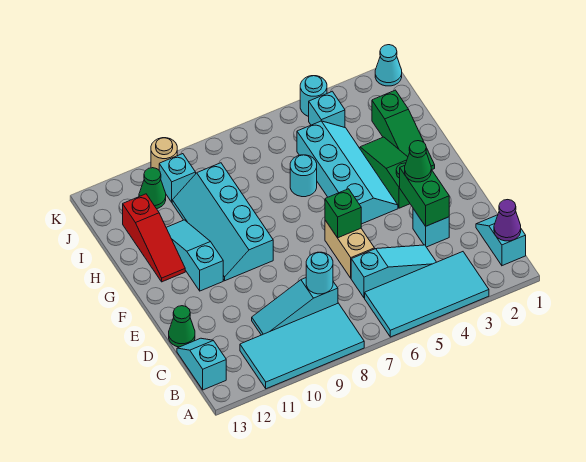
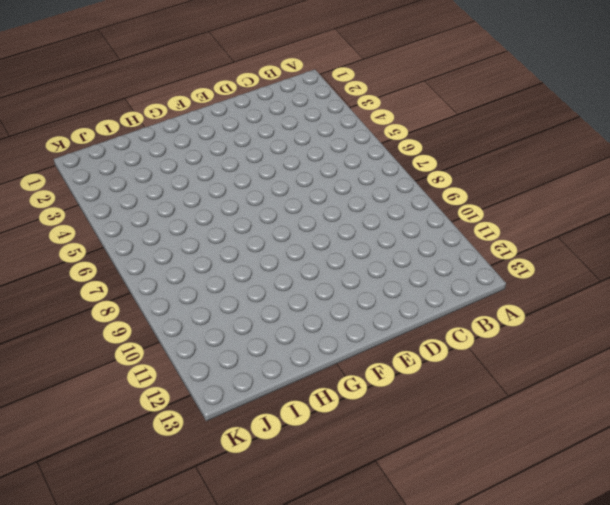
none -> cyan tile A3:B6 level 1
none -> cyan tile A8:B11 level 1
none -> cyan slope B1:C1 level 1 top B

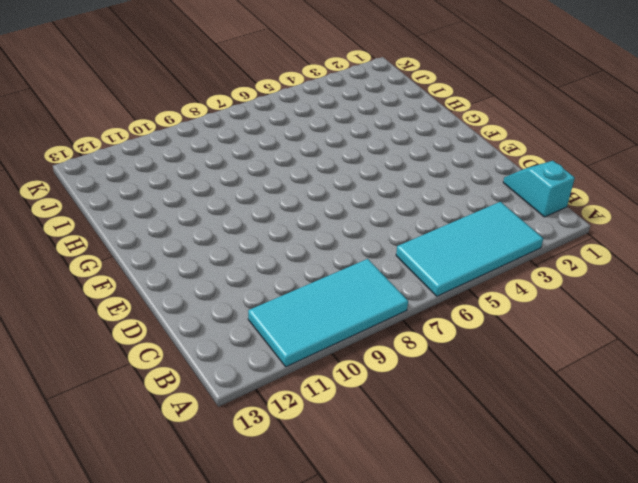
none -> cyan slope B13:C13 level 1 top B
none -> cyan slope C4:C6 level 1 top 6
none -> cyan slope C8:C10 level 1 top 8

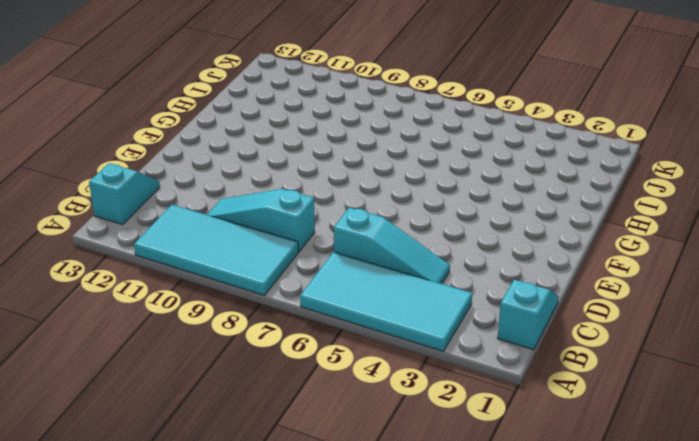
none -> cyan brick D3 level 1
none -> tan brick D6:E6 level 1
none -> green cone D13 level 1

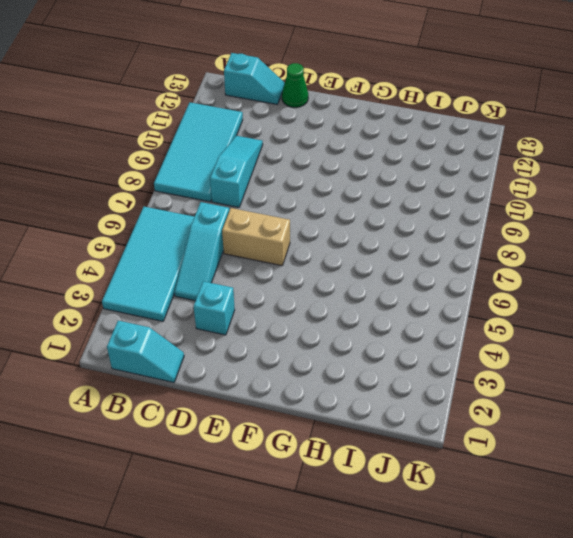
none -> green slope F3:H3 level 1 top F
none -> cyan slope F4:I5 level 1 top 5
none -> cyan slope F9:I10 level 1 top 9

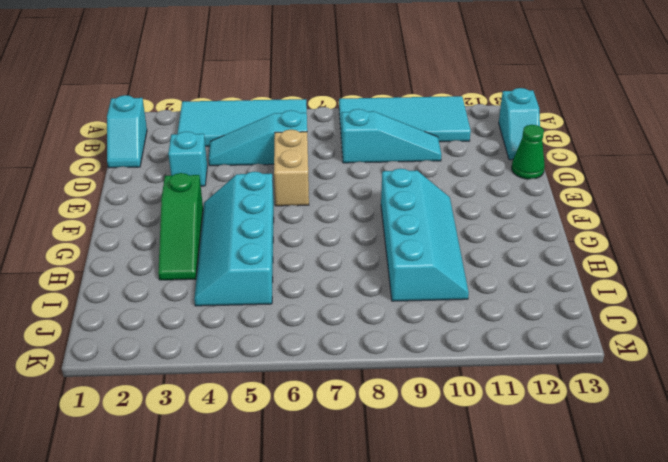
none -> cyan slope F11:H11 level 1 top F
none -> green slope G2:I2 level 1 top I
none -> red slope G12:I12 level 1 top I

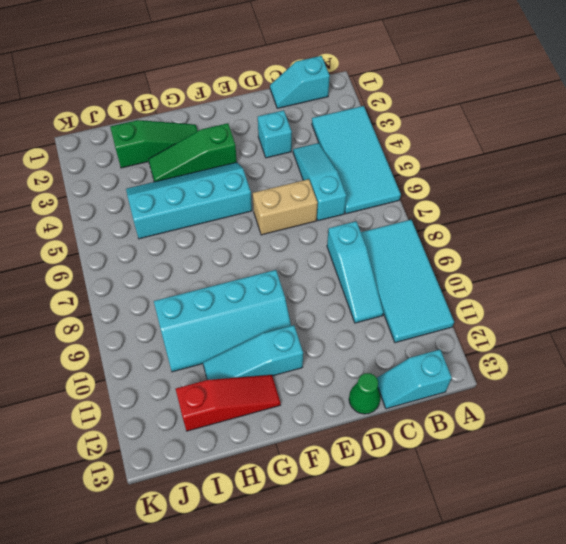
none -> cyan round brick H6 level 1
none -> cyan brick J4 level 1
none -> cyan brick J10 level 1

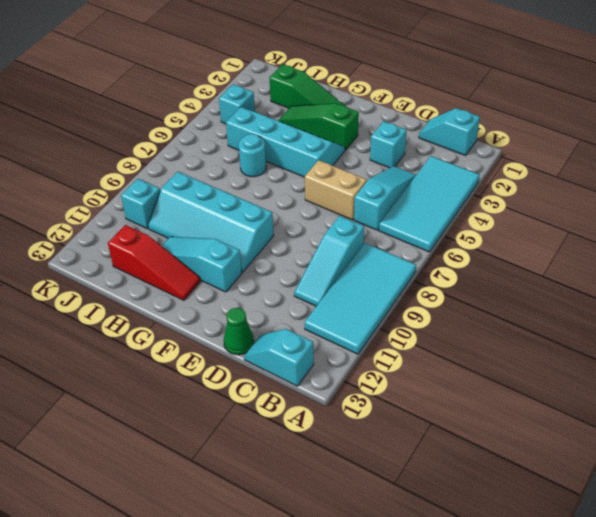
none -> green cone J11 level 1
none -> cyan cone K1 level 1
none -> cyan round brick K4 level 1

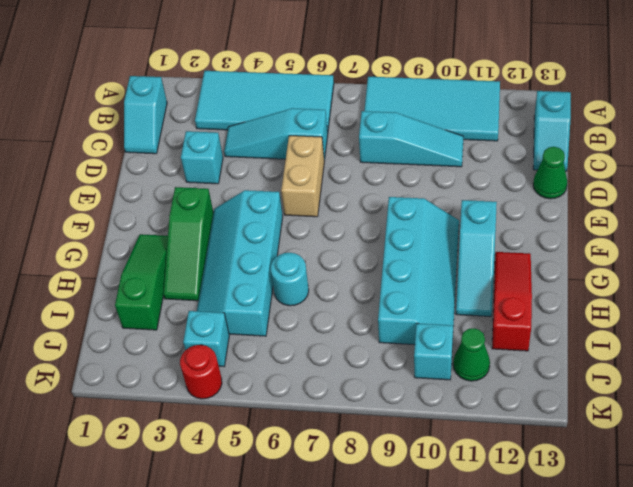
red round brick K4 level 1 -> cyan round brick K4 level 1
none -> cyan cone K1 level 1
none -> tan round brick K10 level 1
none -> purple cone B1 level 2

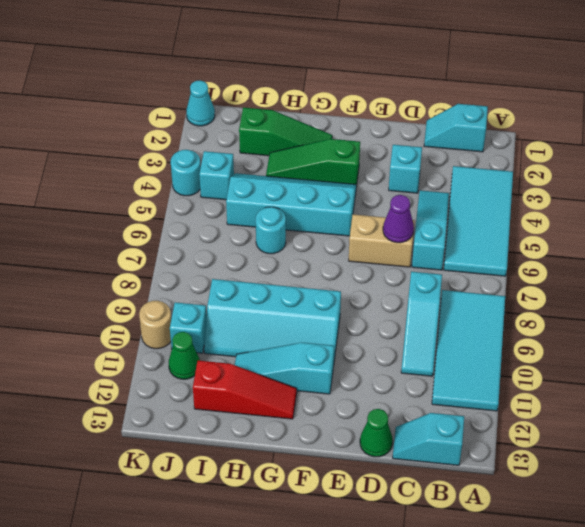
purple cone D6 level 2 -> purple cone B1 level 2
none -> cyan round brick C8 level 2
none -> green brick D3:E3 level 2
none -> green brick E6 level 2

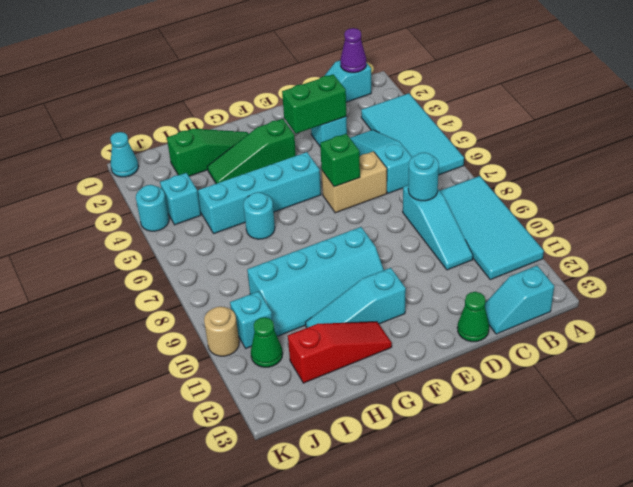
none -> green cone E3 level 3

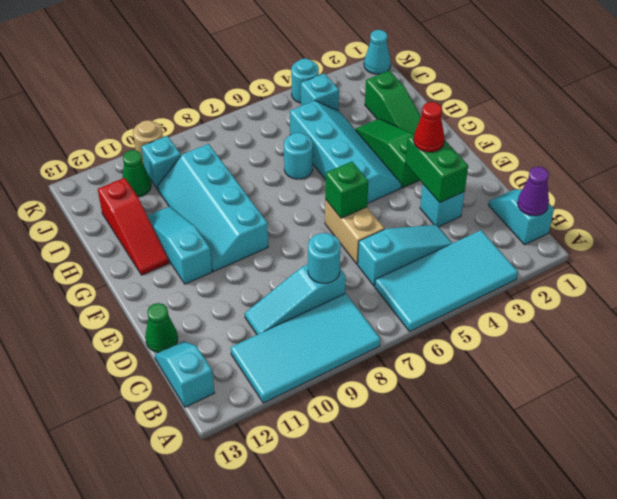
red cone E3 level 3 -> green cone E3 level 3

